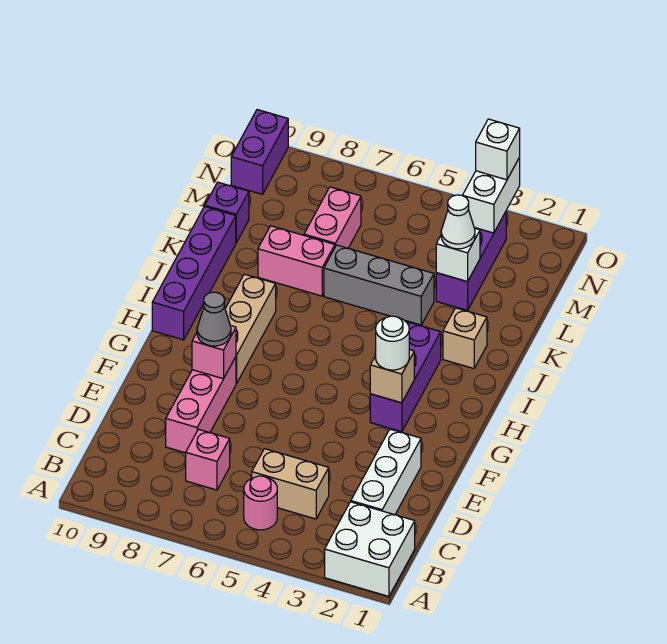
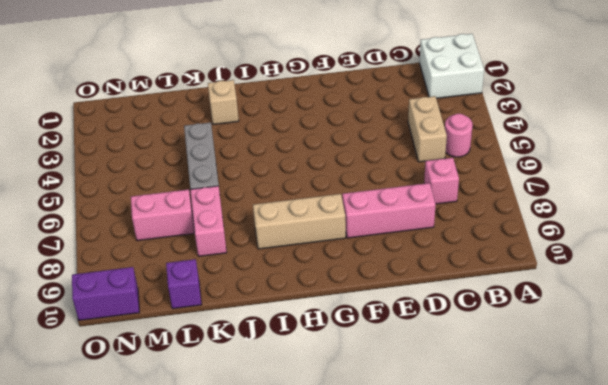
none -> white brick C2:E2 level 1
none -> purple brick G3:I3 level 1
none -> purple brick H10:K10 level 1

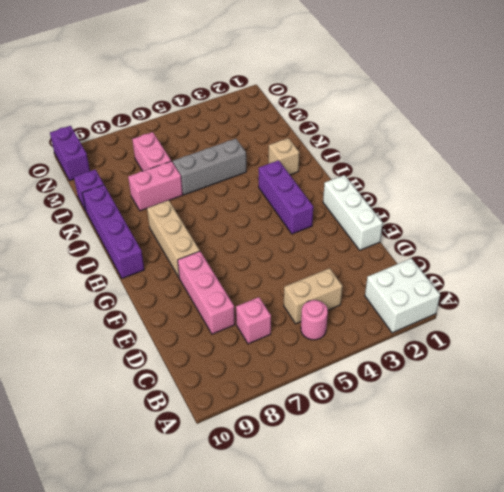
white brick E1:G1 level 1 -> white brick C2:E2 level 1
none -> purple brick L3:N3 level 1
none -> pink brick F8 level 2
none -> tan brick G3 level 2

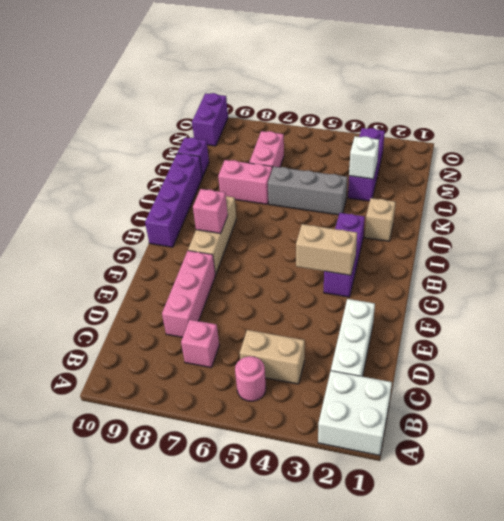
tan brick G3:G4 level 2 -> tan brick G3 level 2
pink brick H8 level 2 -> pink brick F8 level 2
none -> white brick N3:O3 level 2
none -> grey cone F8 level 3
none -> white round brick G3 level 3

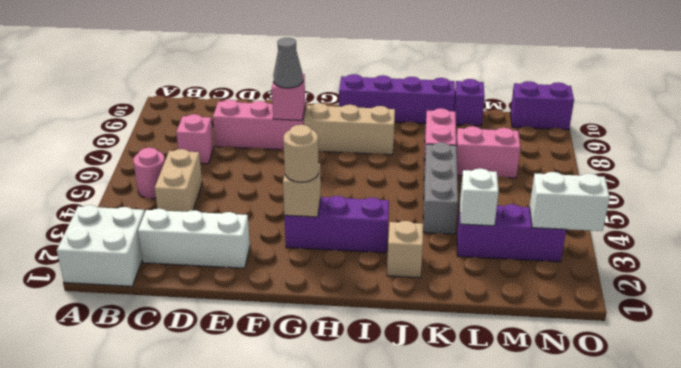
tan round brick G3 level 3 -> white round brick G3 level 3
none -> white cone L3 level 3
none -> white brick O3 level 3

